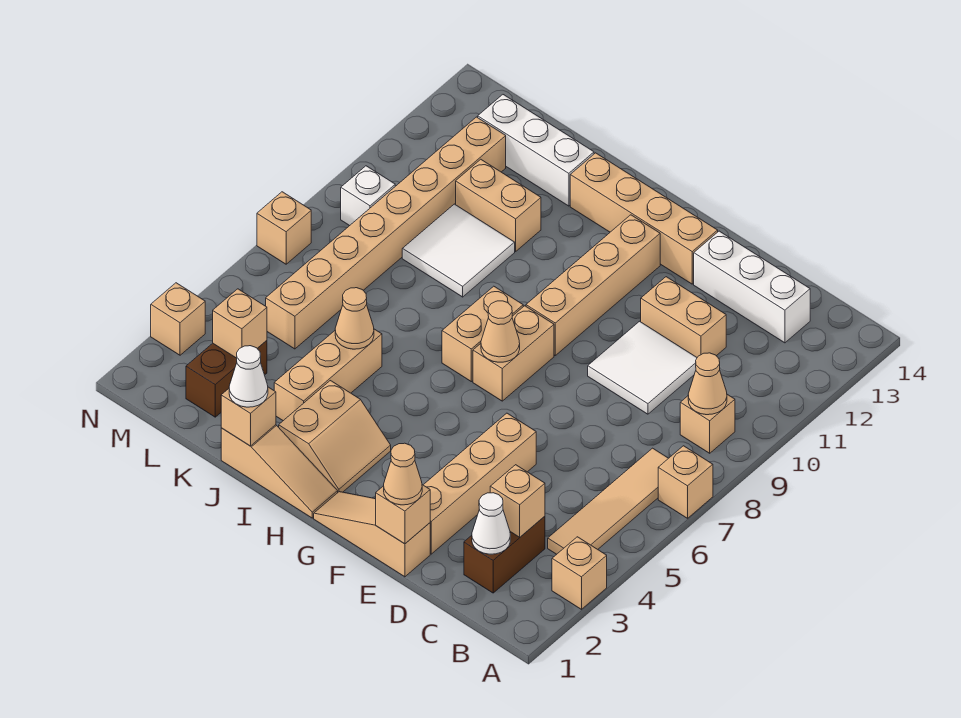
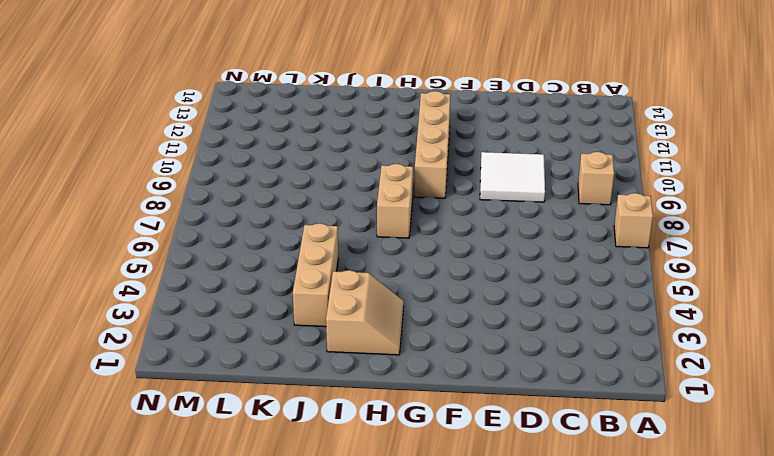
none -> tan brick A3 level 1
none -> tan tile B4:B7 level 1
none -> brown brick C2:C3 level 1
none -> white brick C13:E13 level 1

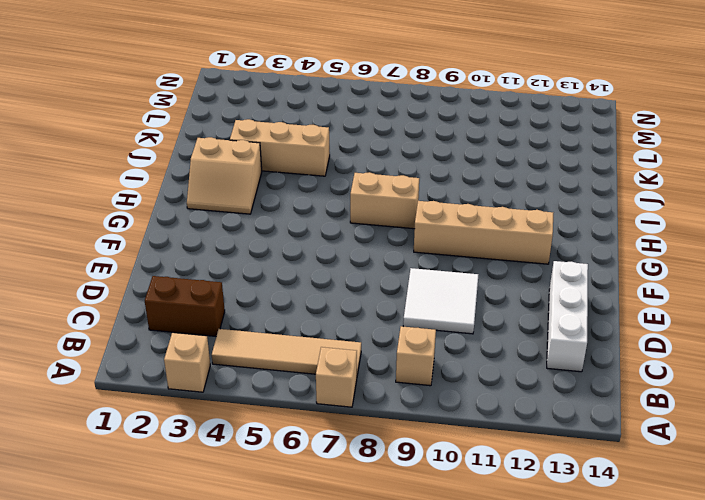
none -> tan brick D11:E11 level 1
none -> tan slope E1:G1 level 1 top E
none -> tan brick E2:E5 level 1
none -> tan brick F13:I13 level 1

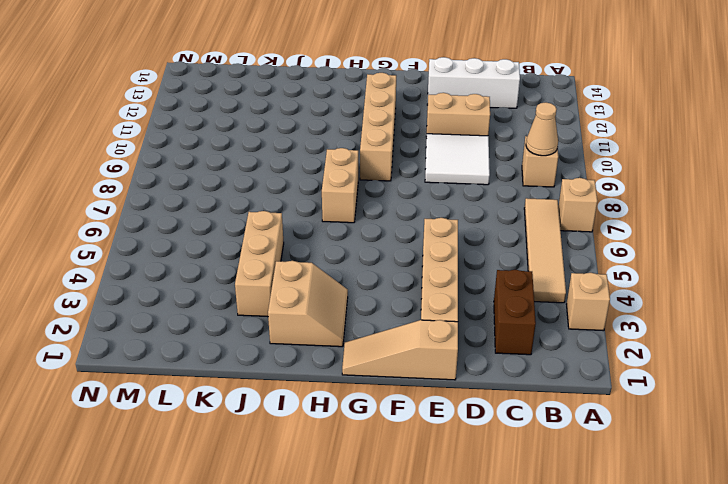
none -> tan brick F13:I13 level 1
none -> tan brick G7:G8 level 1
none -> tan slope H1:J1 level 1 top J
none -> white tile J9:K10 level 1

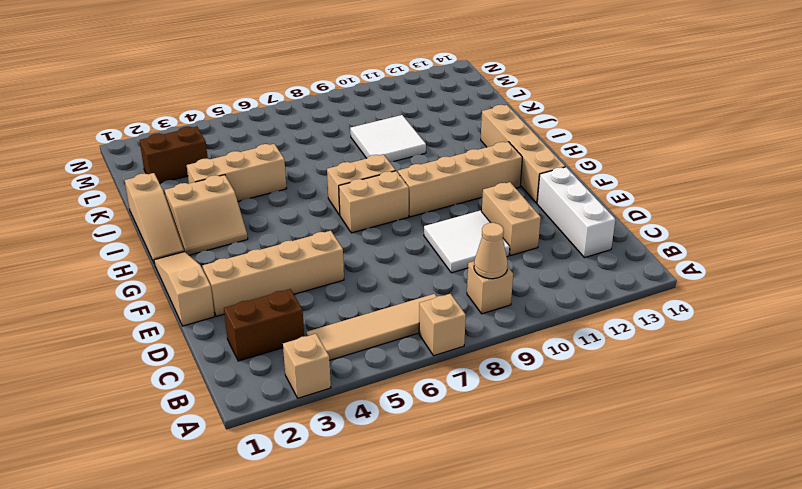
none -> tan brick J11:K11 level 1
none -> white brick J13:L13 level 1
none -> tan brick L5:L12 level 1
none -> white brick M9 level 1

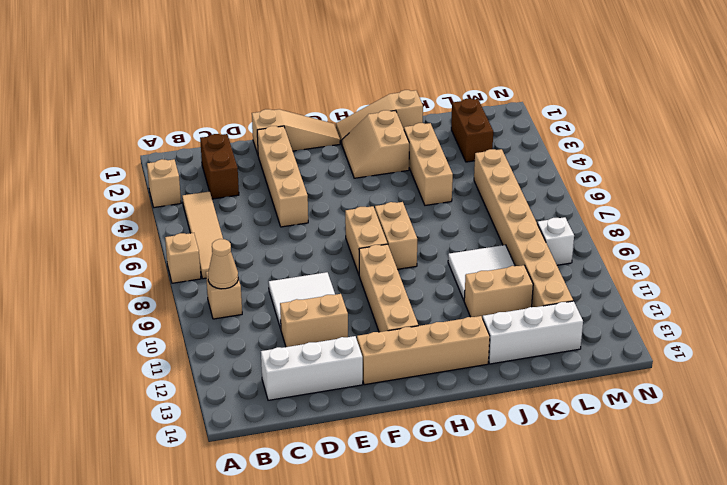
none -> tan brick N3 level 1
none -> tan brick N7 level 1
none -> white cone C2 level 2
none -> tan brick C3 level 2

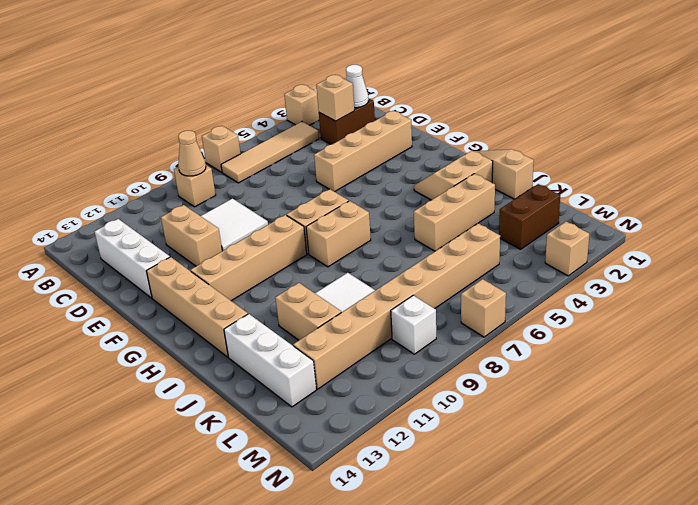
none -> tan slope E1:G1 level 1 top E
none -> tan brick E1 level 2
none -> tan cone G7 level 2
none -> tan brick J1 level 2

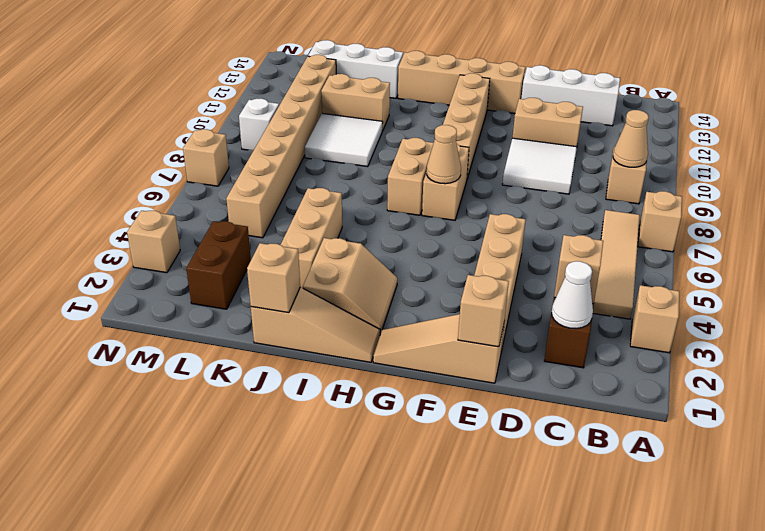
none -> tan cone J5 level 2
none -> tan brick L3 level 2
none -> tan cone E1 level 3
none -> white cone J1 level 3

